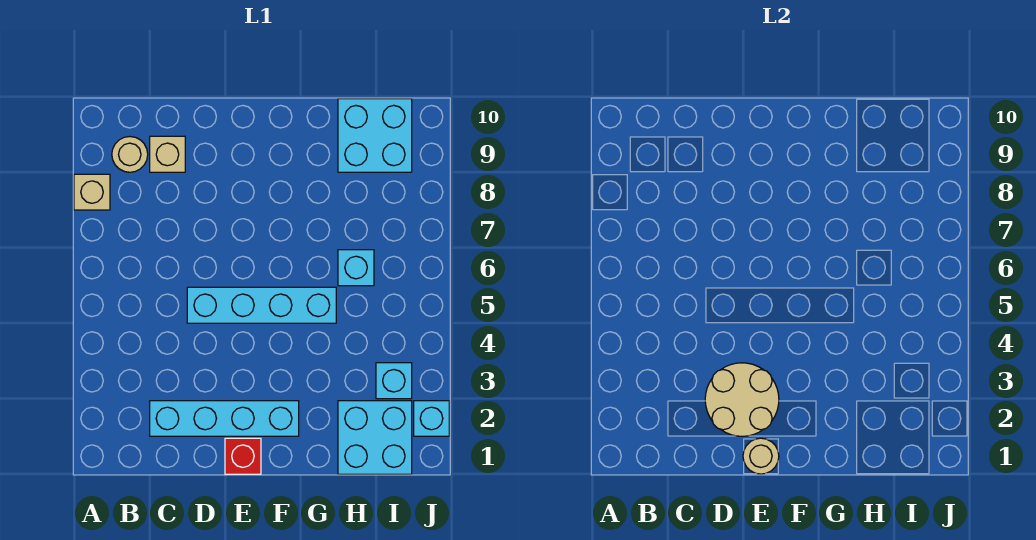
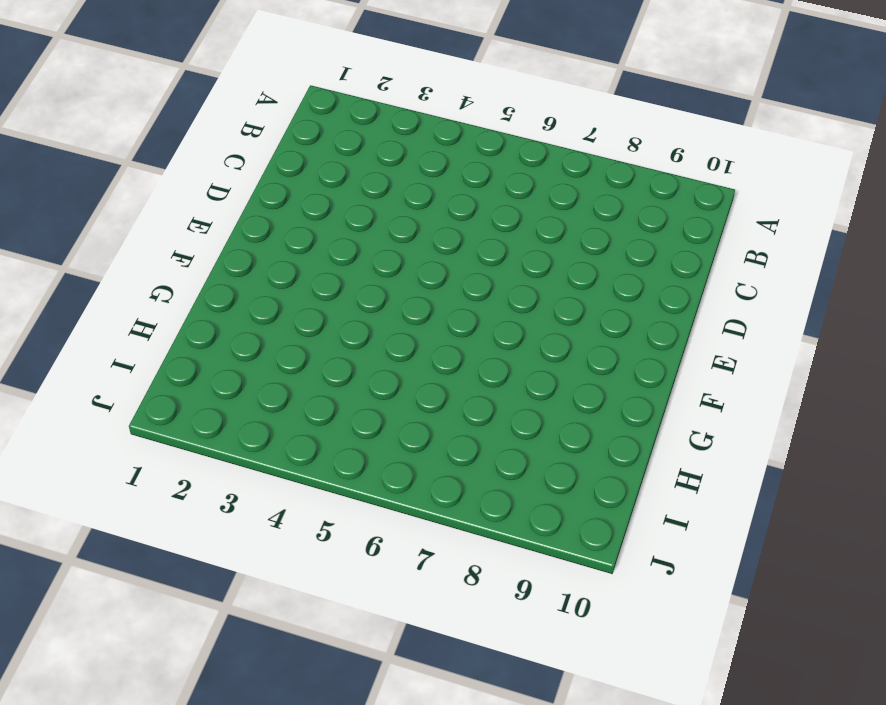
none -> tan brick A8 level 1
none -> tan round brick B9 level 1
none -> cyan brick C2:F2 level 1

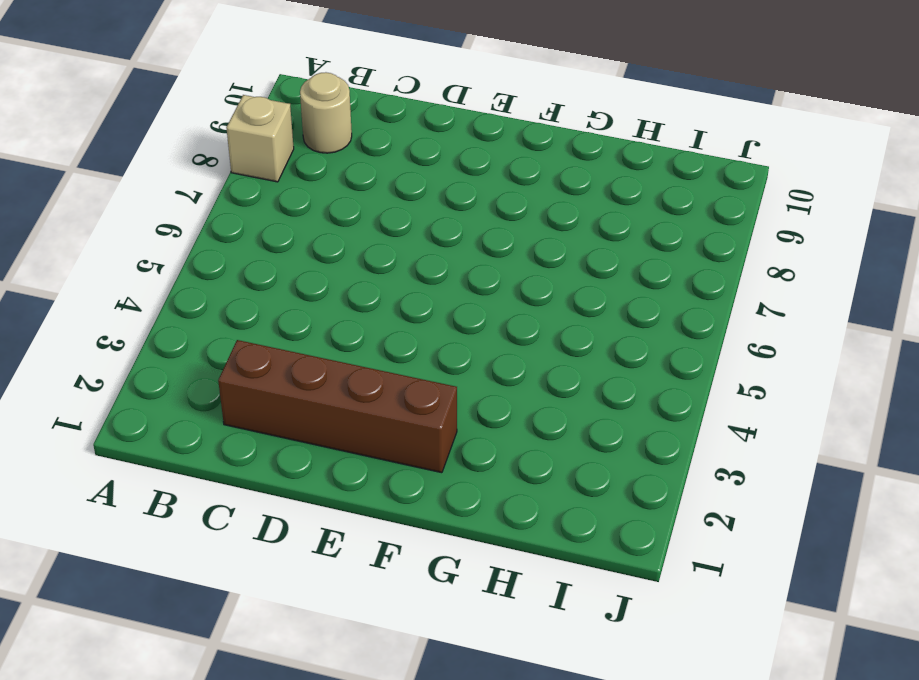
brown brick C2:F2 level 1 -> cyan brick C2:F2 level 1
none -> tan brick C9 level 1
none -> cyan brick D5:G5 level 1
none -> red brick E1 level 1

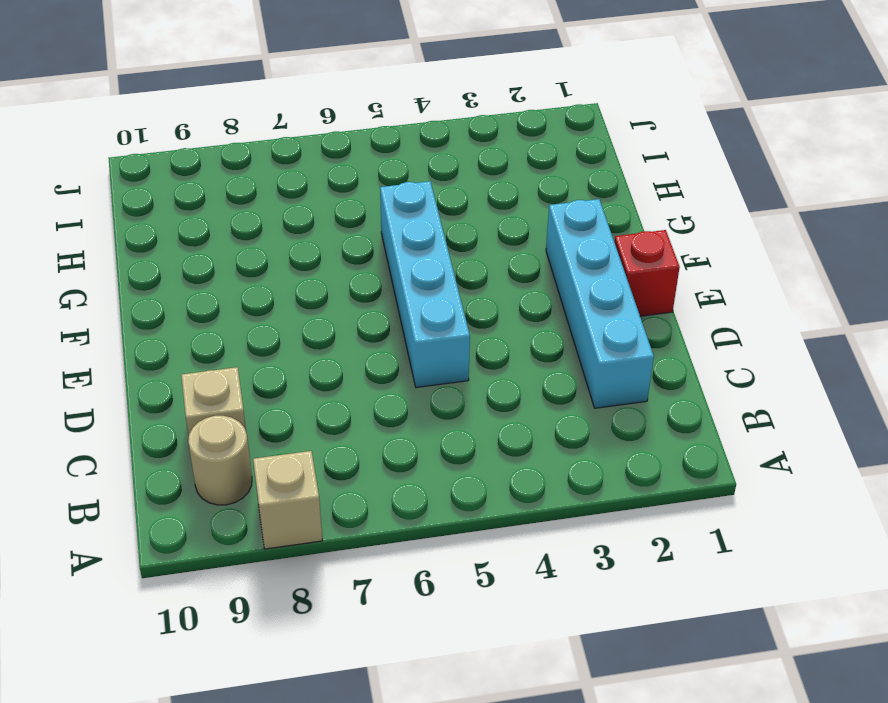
none -> cyan brick H1:I2 level 1
none -> cyan brick H6 level 1
none -> cyan brick H9:I10 level 1

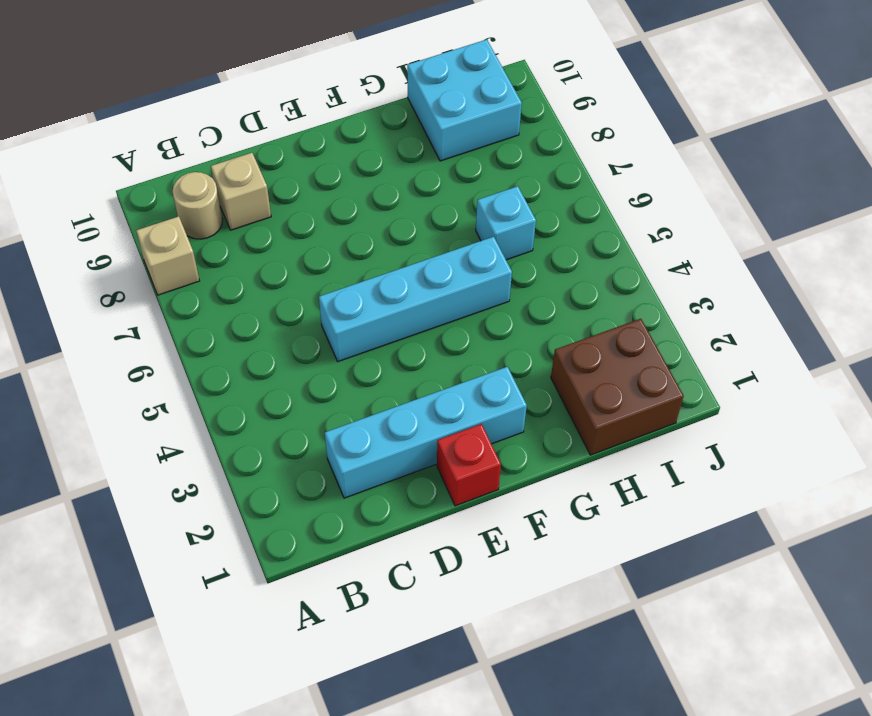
brown brick H1:I2 level 1 -> cyan brick H1:I2 level 1
none -> cyan brick I3 level 1
none -> cyan brick J2 level 1
none -> tan round brick D2:E3 level 2

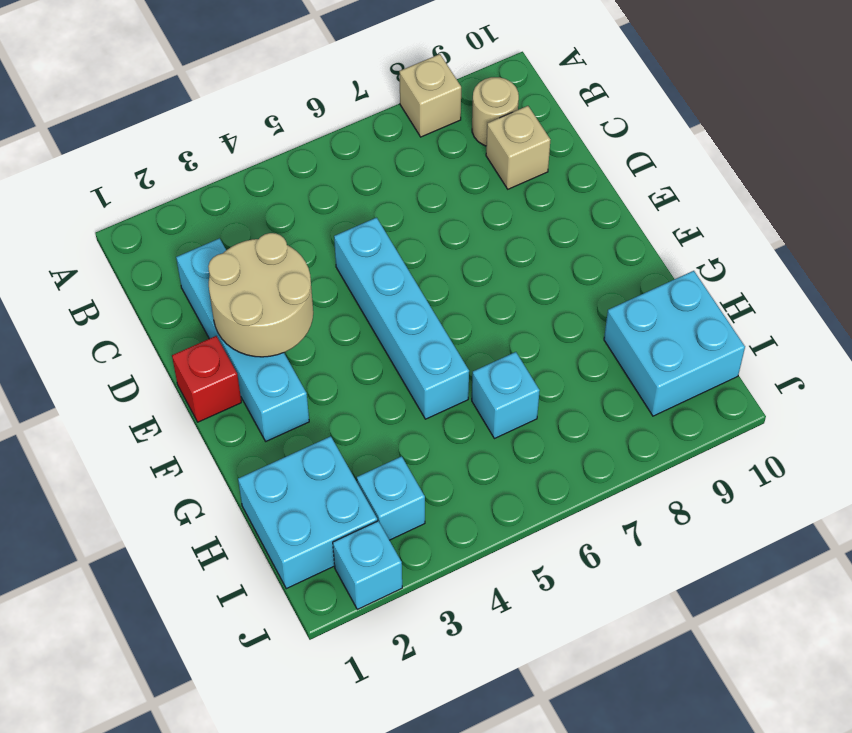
none -> tan round brick E1 level 2

